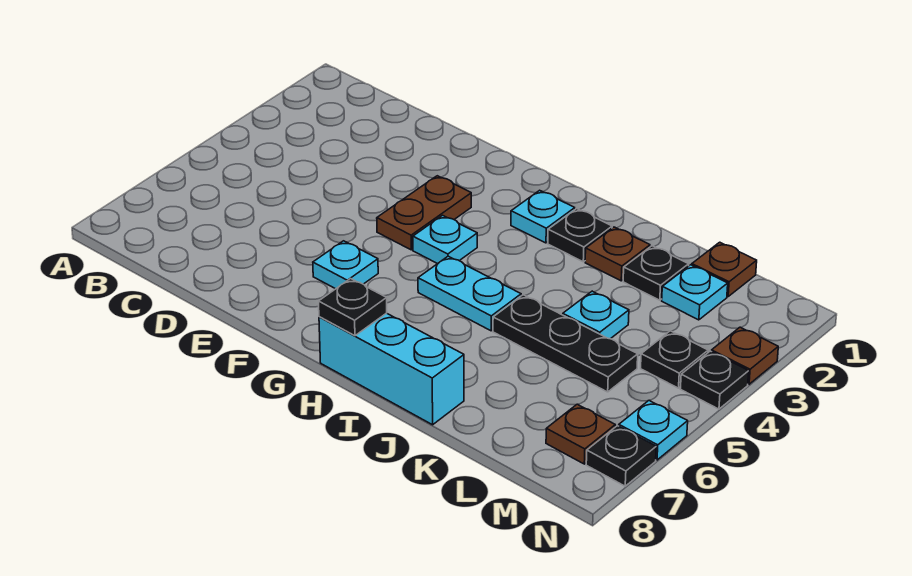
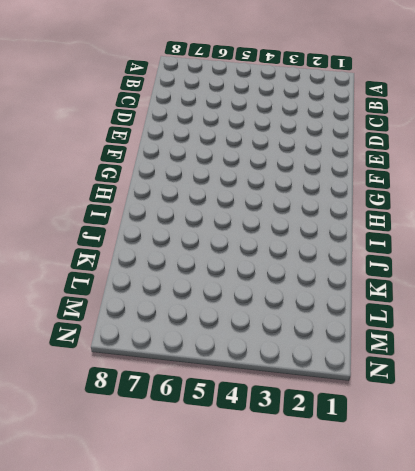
none -> brown plate F3:F4 level 1
none -> cyan plate F6 level 1
none -> cyan plate G4 level 1

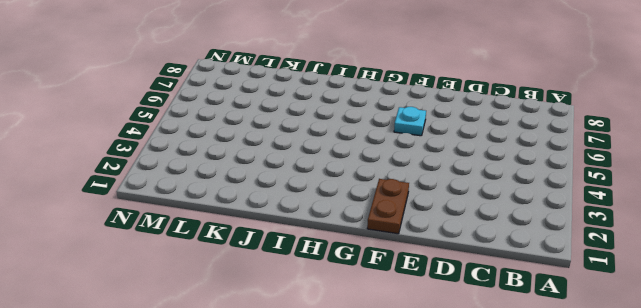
brown plate F1:F2 level 1 -> brown plate F3:F4 level 1
none -> cyan plate G4 level 1
none -> cyan plate H2 level 1
none -> cyan plate H5:I5 level 1

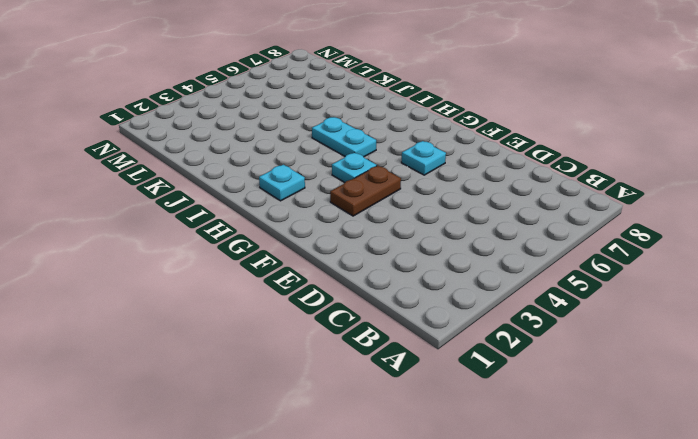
none -> cyan brick H8:J8 level 1
none -> black plate I2 level 1
none -> brown plate J2 level 1

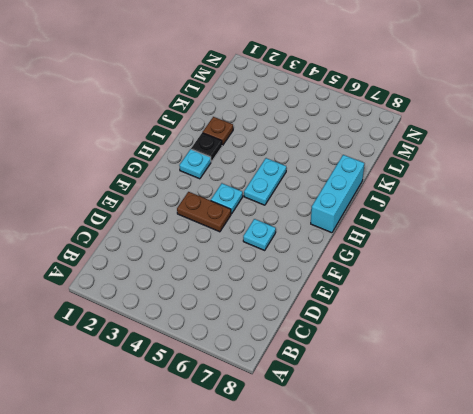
none -> black plate J5:L5 level 1
none -> black plate K2 level 1
none -> cyan plate K4 level 1

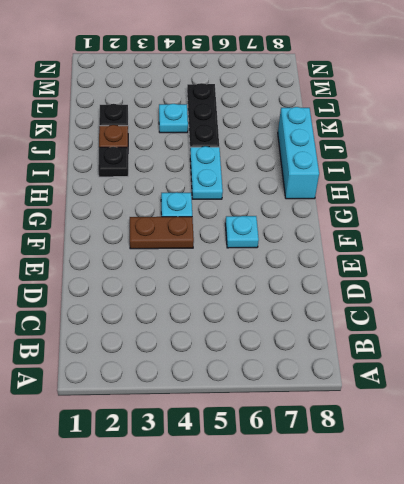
none -> cyan plate H2 level 1
none -> brown plate L1 level 1
none -> cyan plate L2 level 1

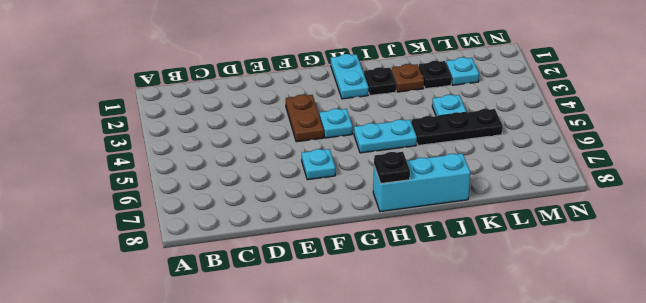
cyan plate H1:H2 level 1 -> cyan plate H2 level 1
none -> brown plate L1 level 1
none -> black plate M4 level 1
none -> brown plate M7 level 1

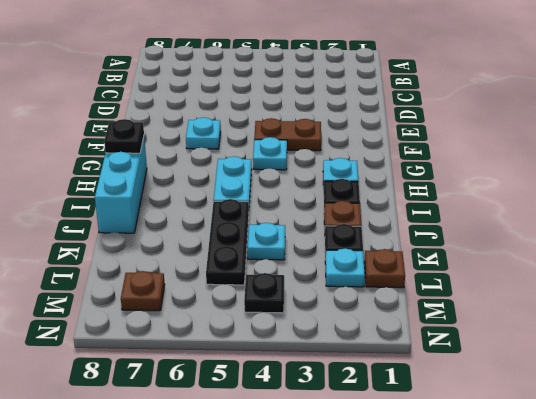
none -> brown plate N3 level 1
none -> black plate N4 level 1
none -> cyan plate N6 level 1

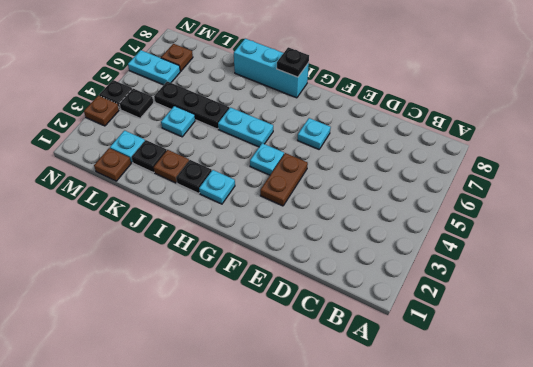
cyan plate M6:N6 level 1 -> cyan plate N6 level 1
none -> black plate N7 level 1

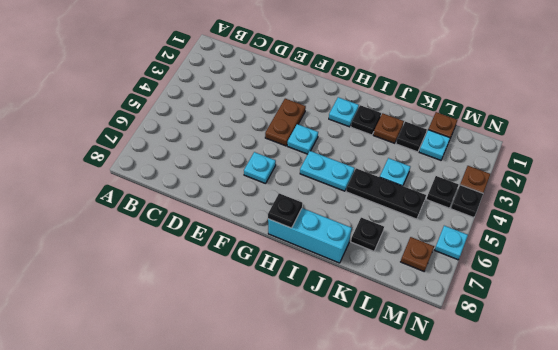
black plate K7 level 1 -> black plate N7 level 1

